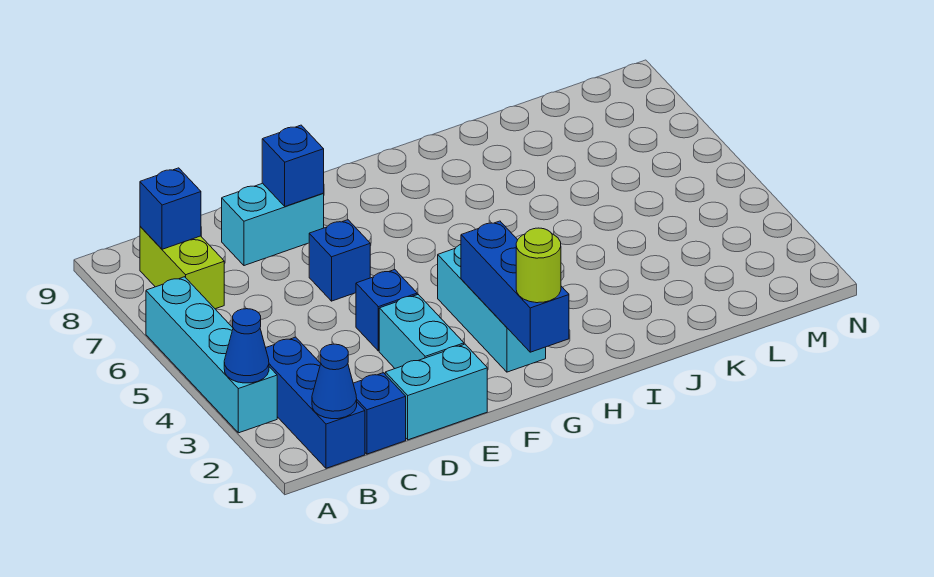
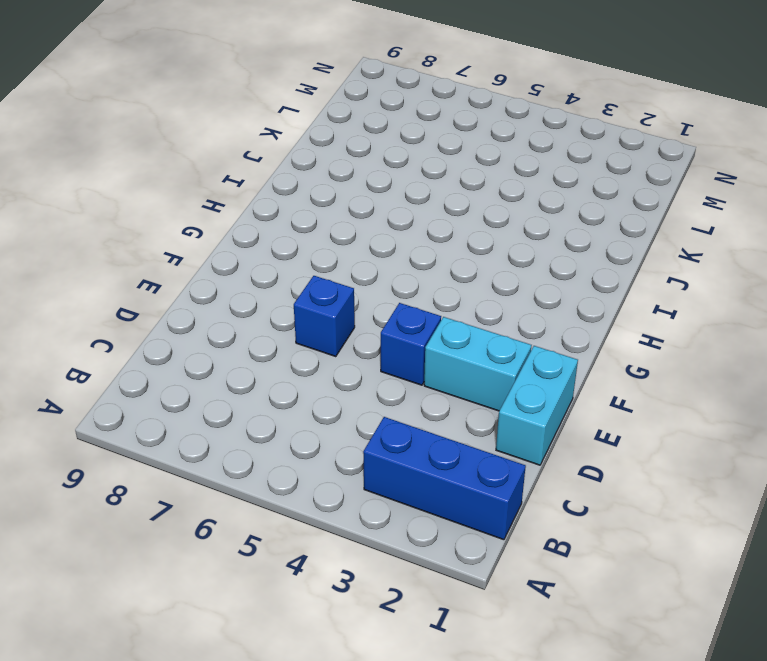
none -> cyan brick A3:A6 level 1
none -> lime brick B7:B8 level 1
none -> blue brick C1 level 1

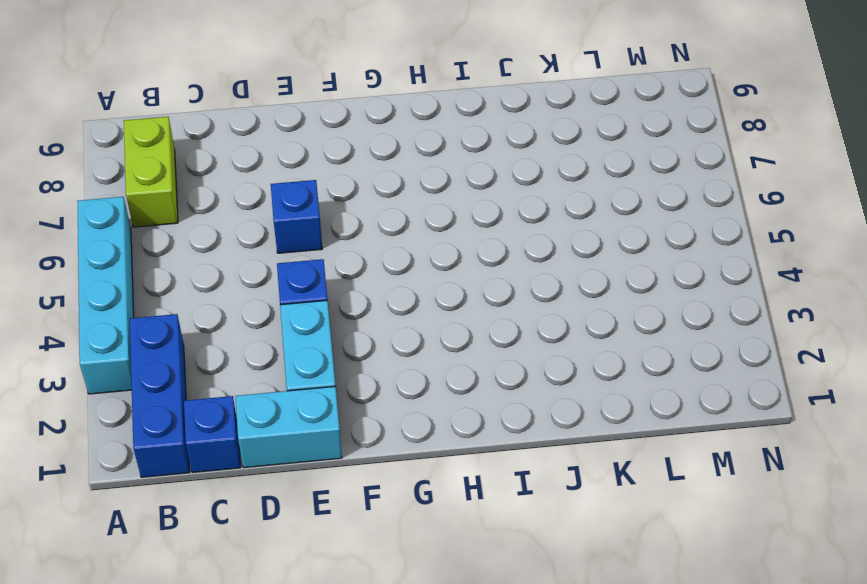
none -> cyan brick D8:E8 level 1
none -> cyan brick G2:G4 level 1
none -> blue cone A3 level 2

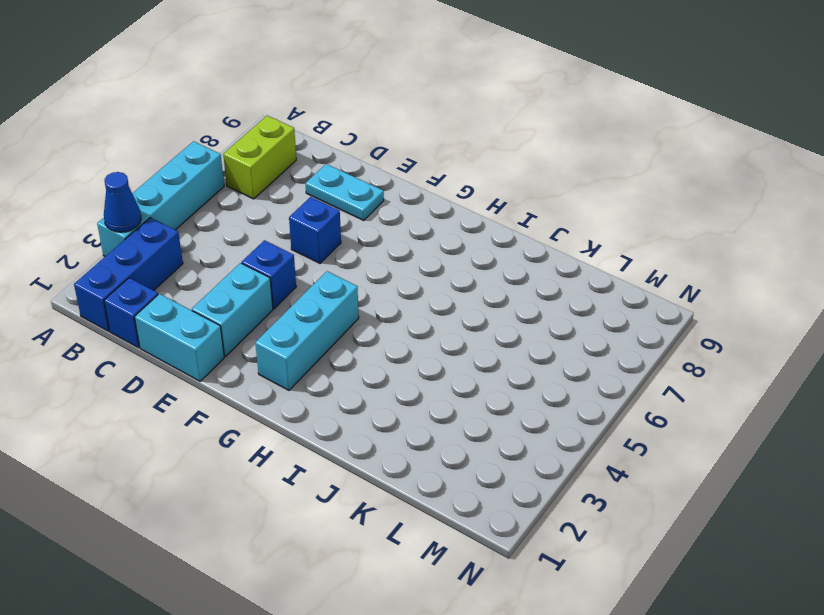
cyan plate D8:E8 level 1 -> cyan brick D8:E8 level 1
none -> blue cone B1 level 2
none -> blue brick B8 level 2
none -> blue brick E8 level 2

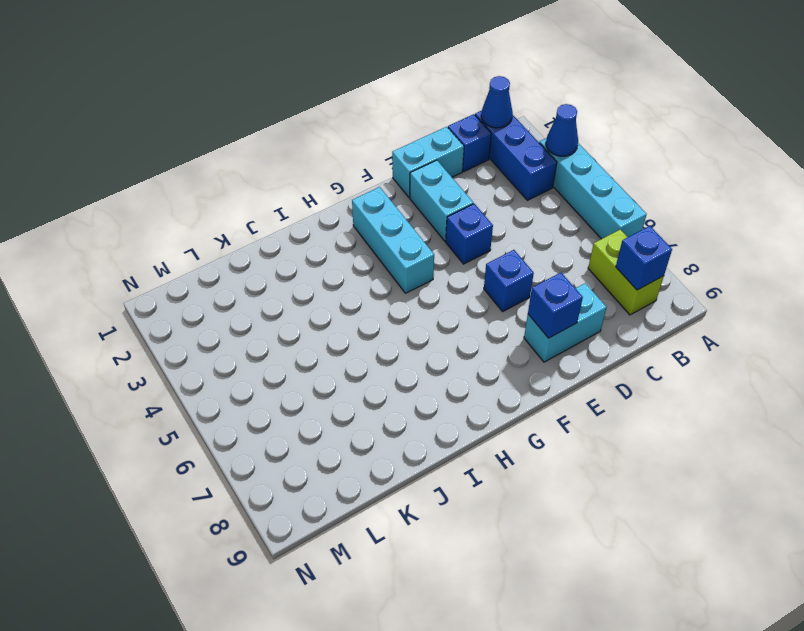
none -> blue brick G1:G3 level 2
none -> lime round brick G1 level 3

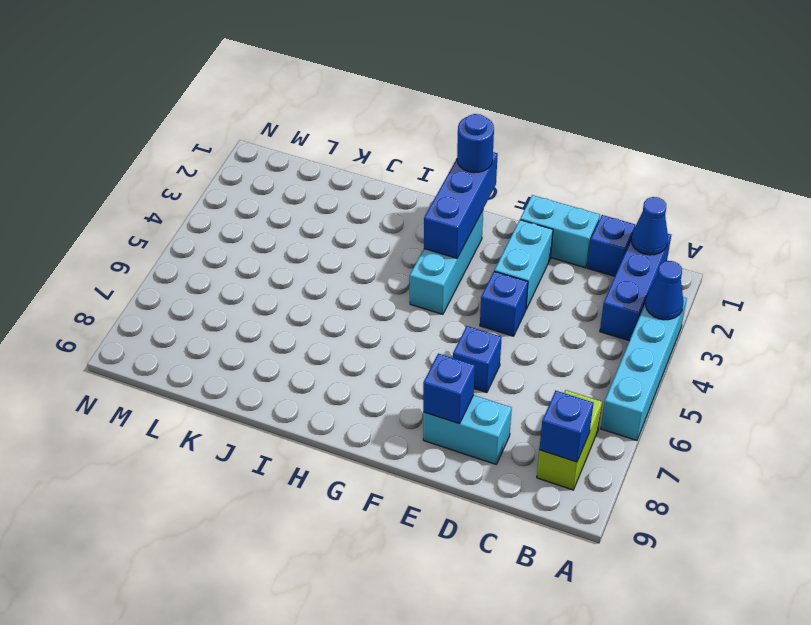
blue round brick G1 level 3 -> lime round brick G1 level 3

